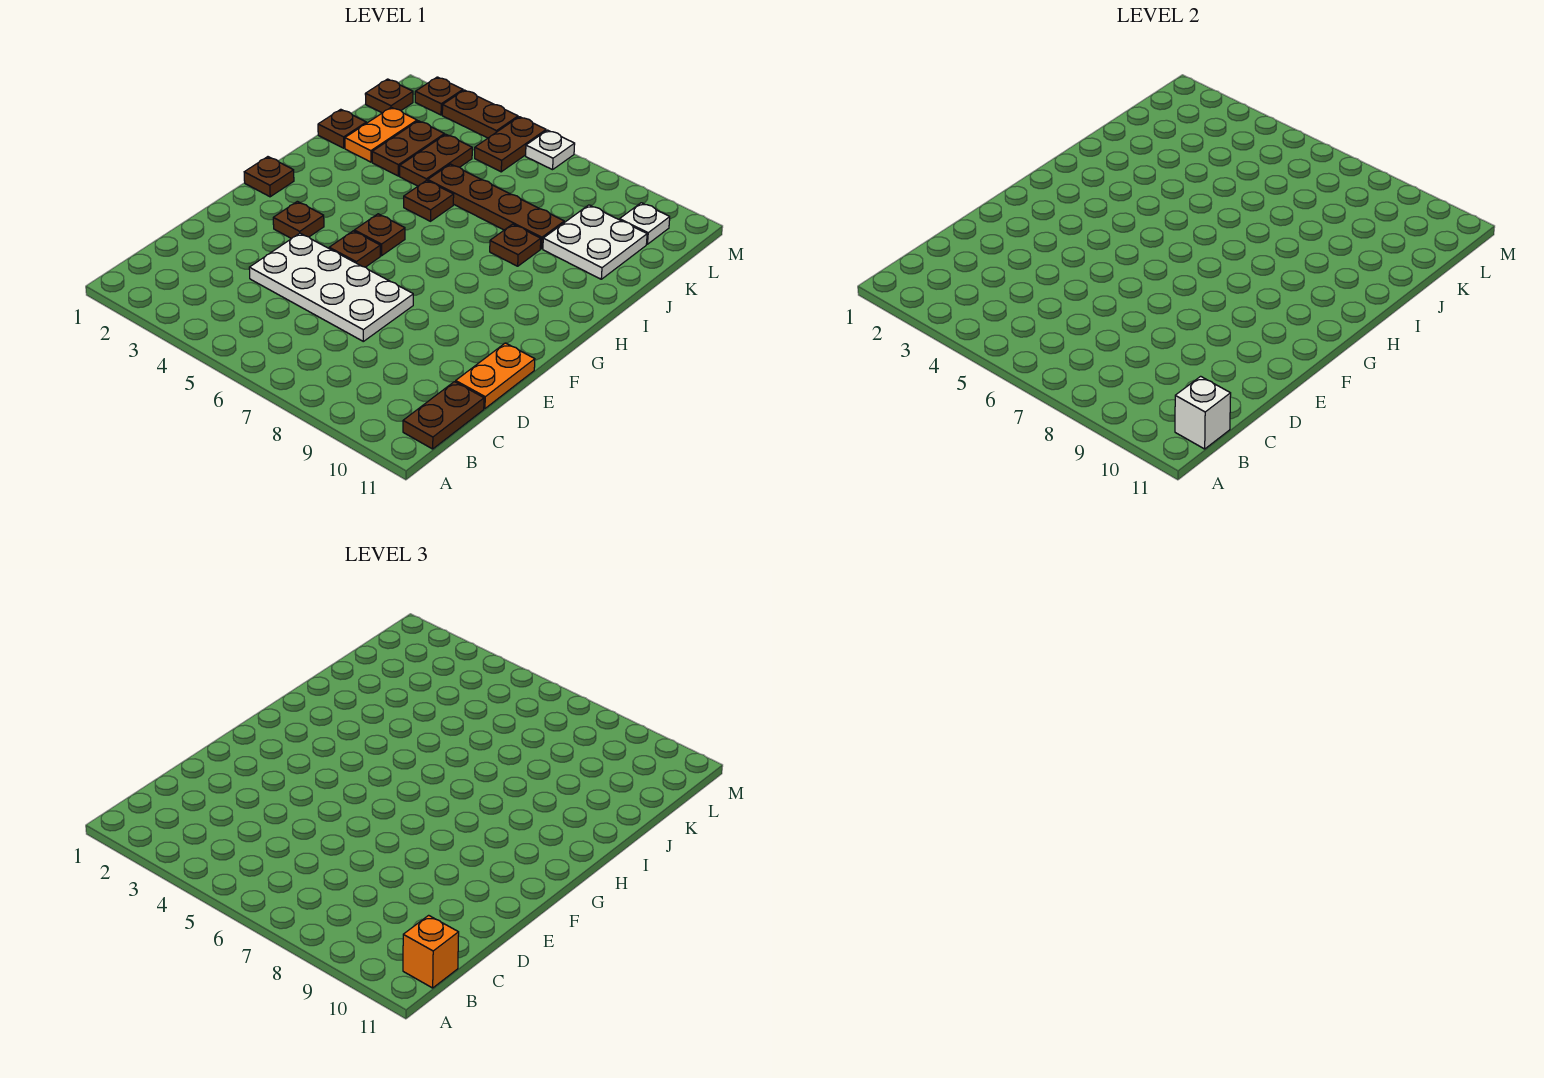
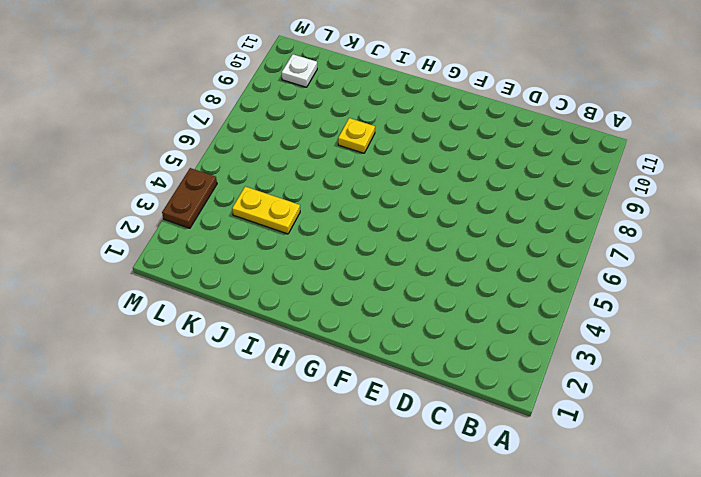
yellow plate I8 level 1 -> brown plate I8 level 1
yellow plate J4:K4 level 1 -> brown plate J4:K4 level 1
none -> brown plate B11:C11 level 1
none -> white plate D4:E7 level 1
none -> orange plate D11:E11 level 1

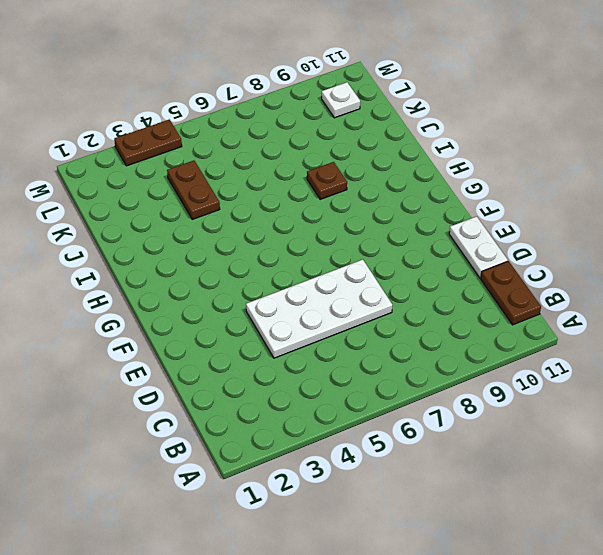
white plate D11:E11 level 1 -> orange plate D11:E11 level 1
none -> brown plate F3 level 1
none -> brown plate F5 level 1
none -> brown plate G1 level 1

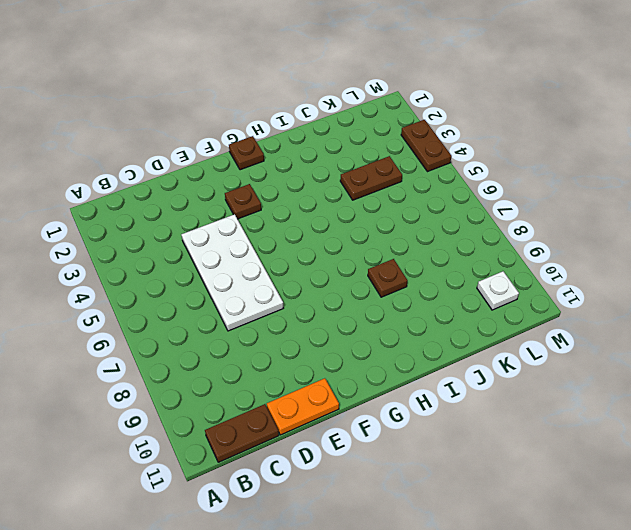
none -> brown plate F5 level 1
none -> brown plate G5 level 1
none -> brown plate I5 level 1

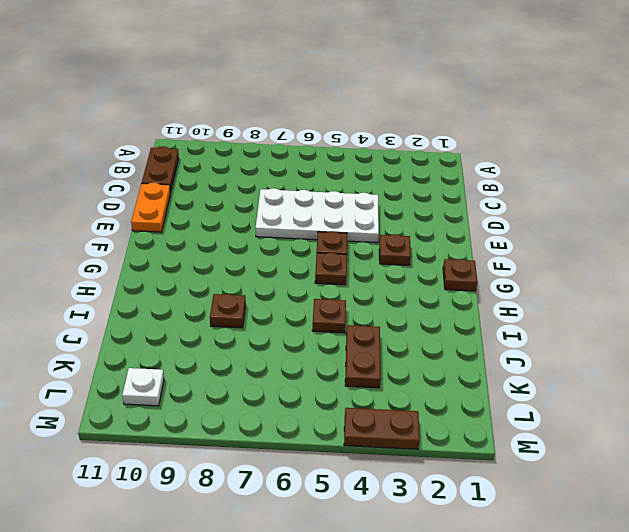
none -> brown plate J1 level 1
none -> orange plate J2:K2 level 1
none -> brown plate J3:K3 level 1

